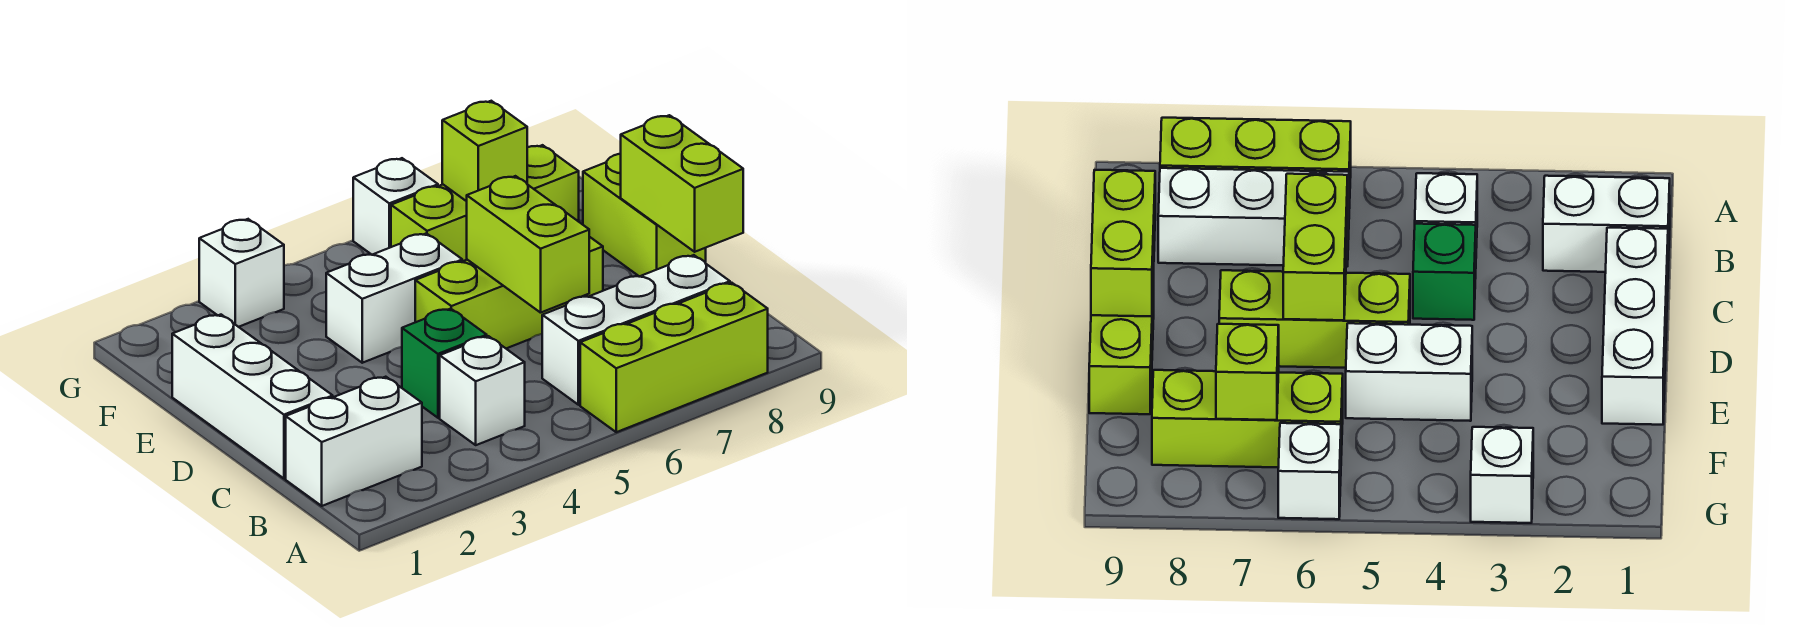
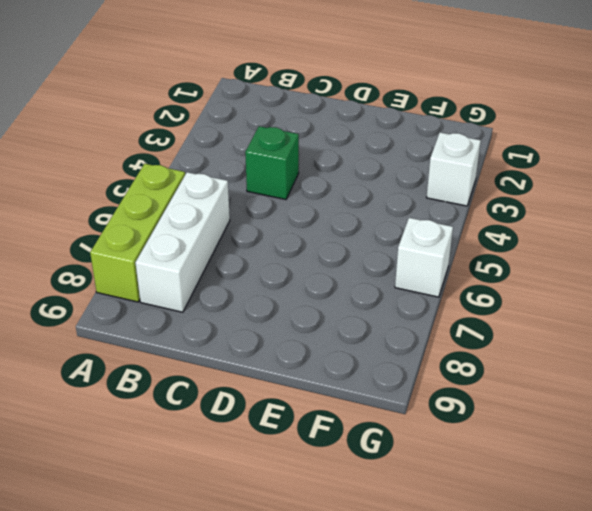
none -> white brick B1:B2 level 1
none -> white brick B4 level 1
none -> white brick C1:E1 level 1

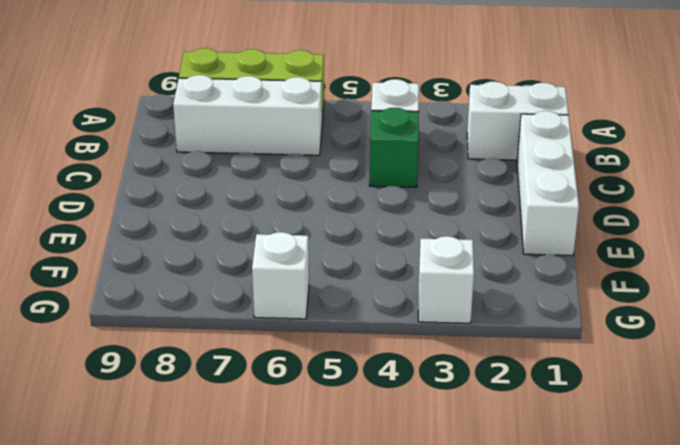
none -> lime brick D5:D7 level 1
none -> lime brick D9:E9 level 1
none -> white brick E4:E5 level 1

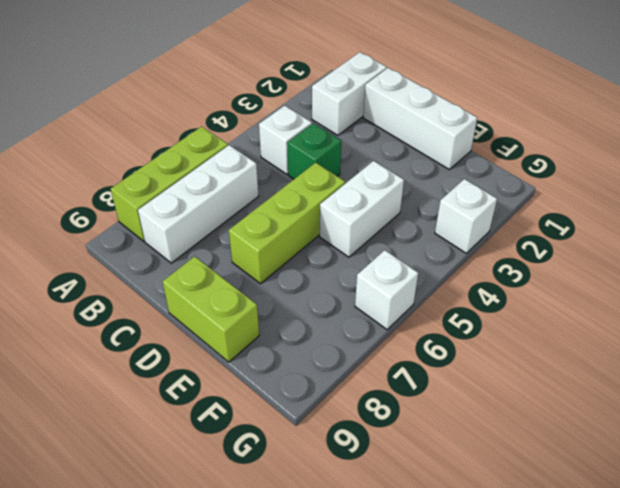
none -> lime brick F6:F8 level 1
none -> lime brick C6:D6 level 2
none -> lime brick C9:D9 level 2

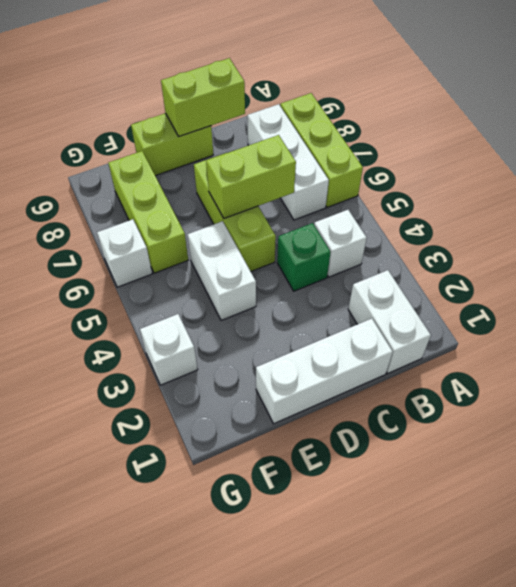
none -> lime brick F7 level 2

